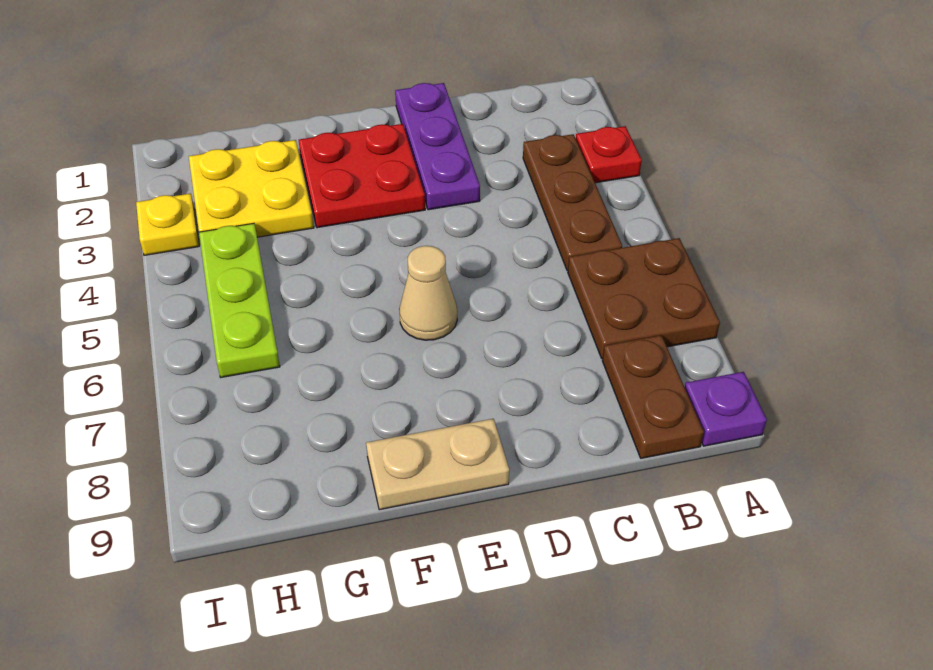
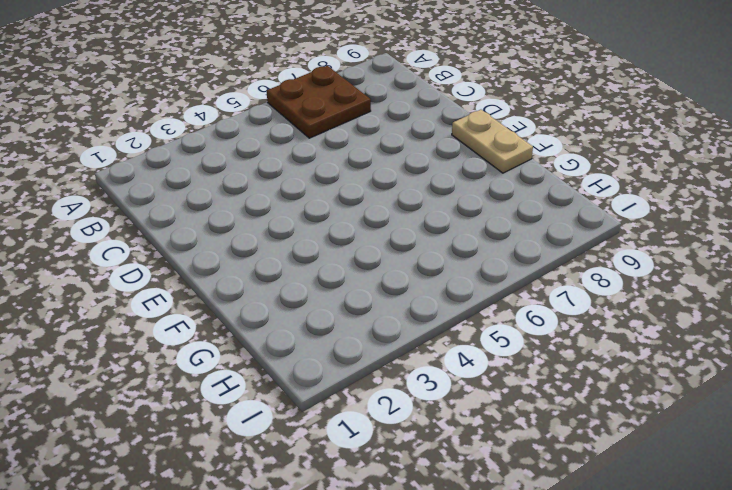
none -> red plate A3 level 1
none -> purple plate A9 level 1
none -> brown plate B3:B5 level 1

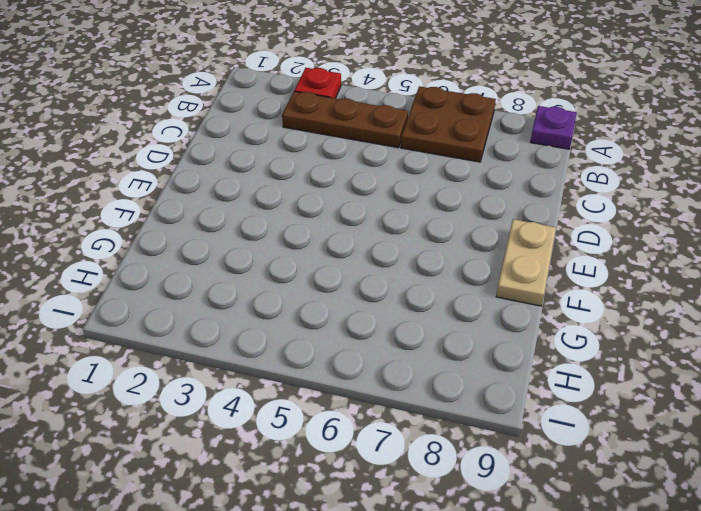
none -> brown plate B8:B9 level 1
none -> purple plate D1:D3 level 1
none -> red plate E2:F3 level 1

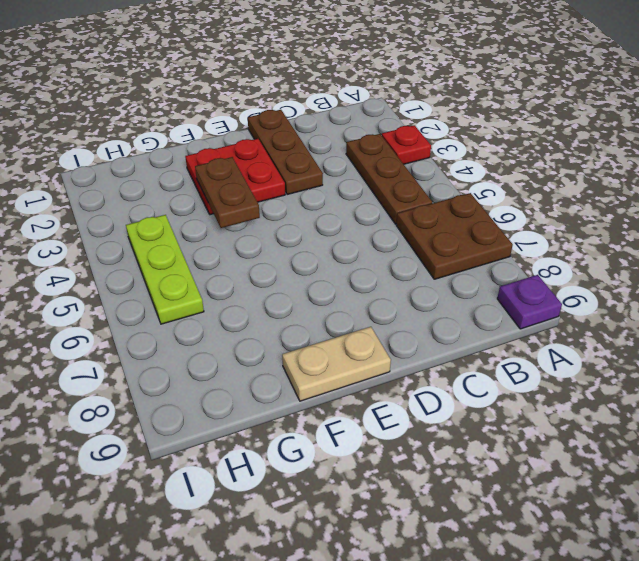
brown plate D1:D3 level 1 -> purple plate D1:D3 level 1
brown plate F3:F4 level 2 -> brown plate B8:B9 level 1
none -> tan cone E6 level 1
none -> yellow plate G2:H3 level 1
none -> yellow plate I3 level 1

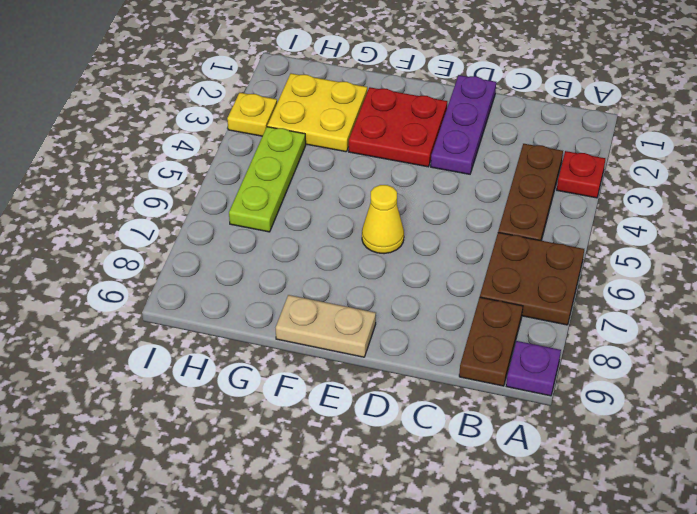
yellow cone E6 level 1 -> tan cone E6 level 1

